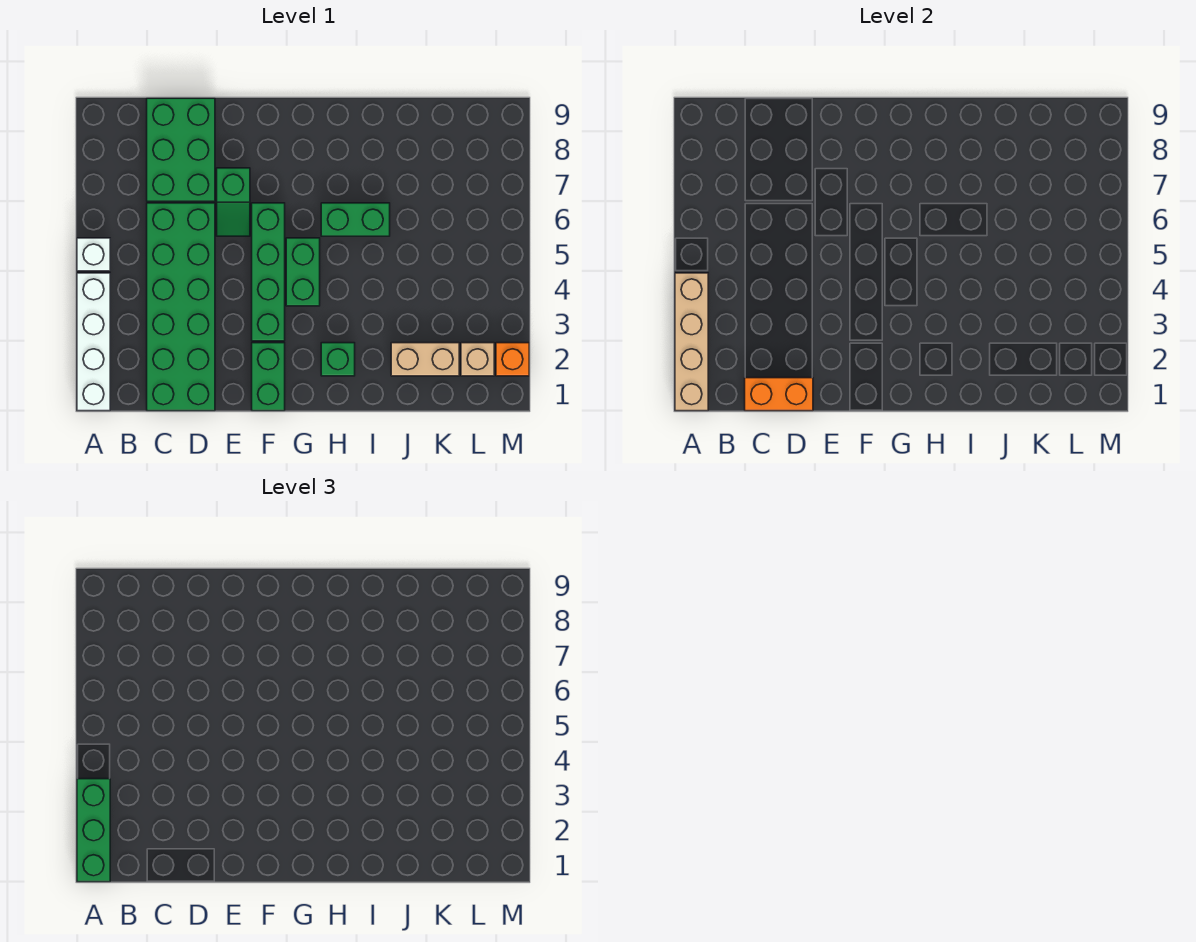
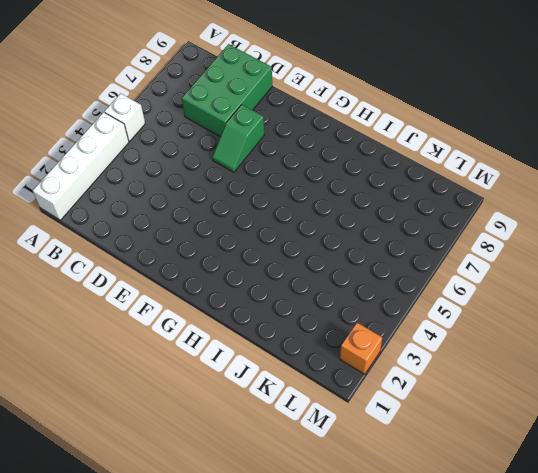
none -> green brick C1:D6 level 1
none -> green brick F1:F2 level 1
none -> green brick F3:F6 level 1

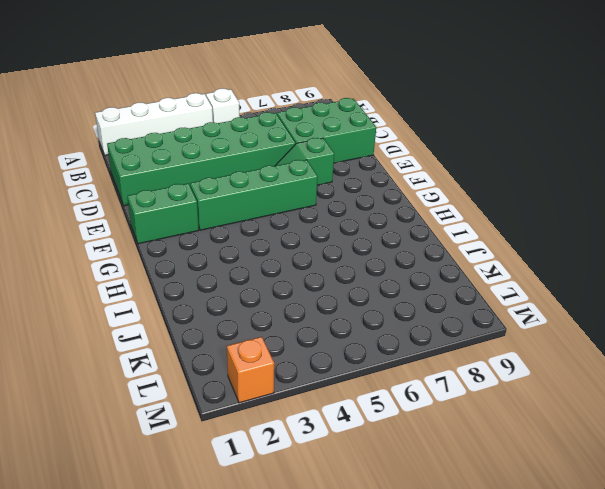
none -> green brick G4:G5 level 1
none -> green brick H2 level 1
none -> green brick H6:I6 level 1

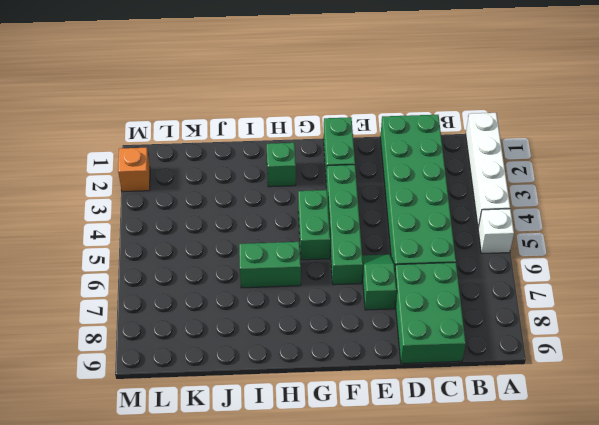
none -> tan brick J2:K2 level 1
none -> tan brick L2 level 1
none -> tan brick A1:A4 level 2

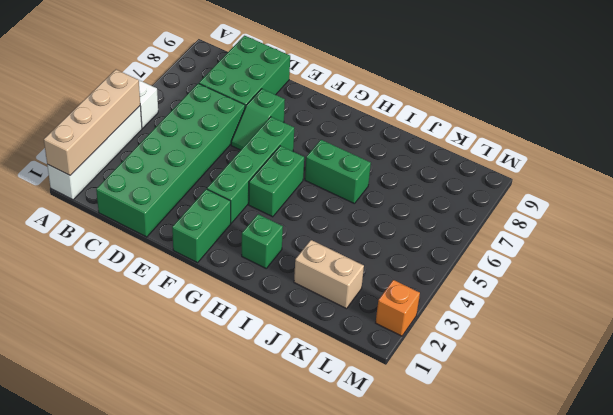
none -> tan brick L2 level 1
none -> orange brick C1:D1 level 2
none -> green brick A1:A3 level 3

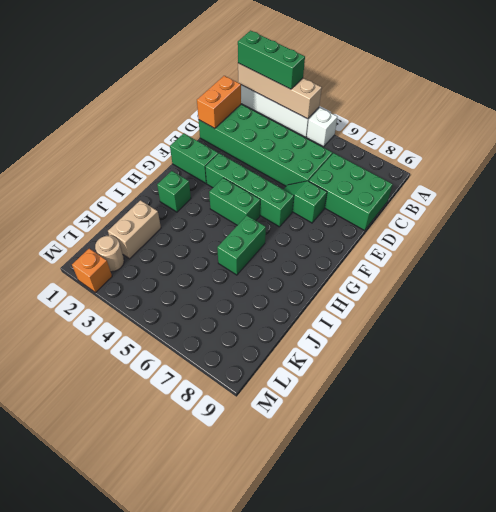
tan round brick L2 level 1 -> tan brick L2 level 1

